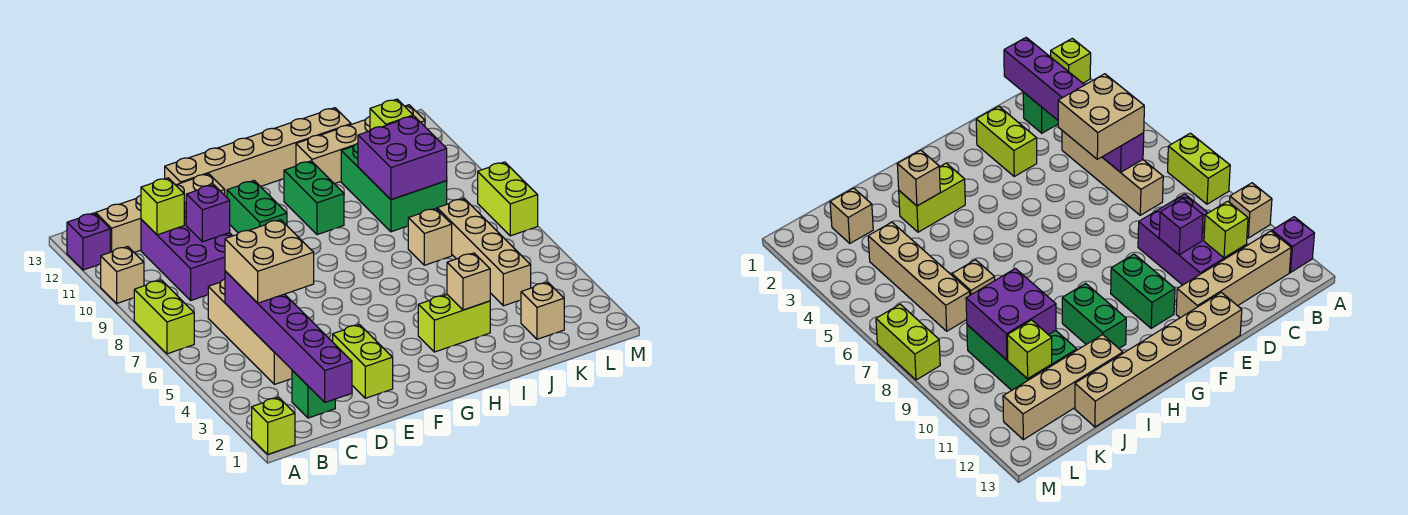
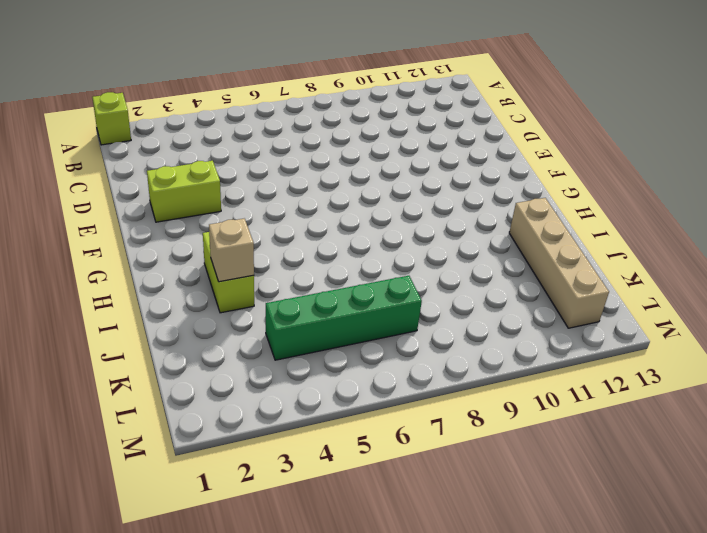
green brick K4:K7 level 1 -> tan brick K4:K7 level 1
none -> lime brick A7:A8 level 1
none -> tan brick A10 level 1
none -> purple brick A12 level 1

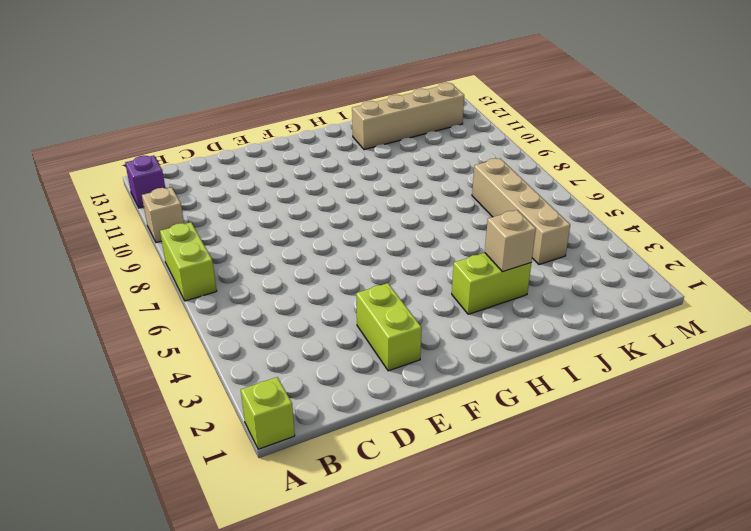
none -> tan brick B12:E12 level 1
none -> green brick C2 level 1
none -> tan brick C4:C7 level 1

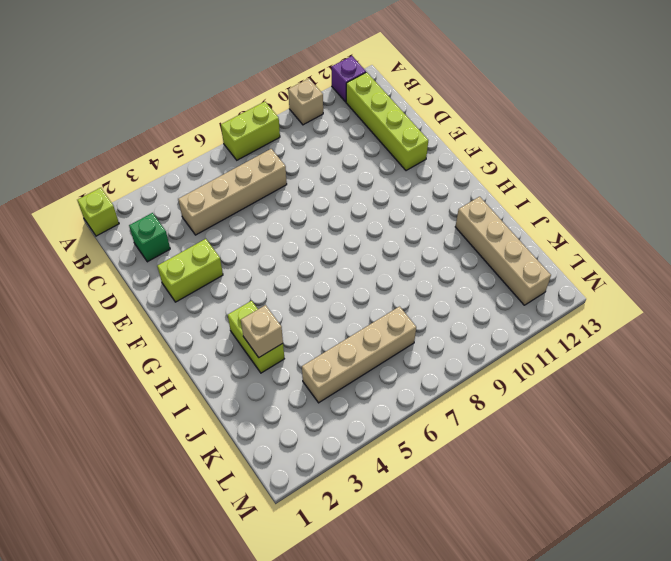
lime brick B12:E12 level 1 -> tan brick B12:E12 level 1
none -> purple brick C9:D11 level 1
none -> tan brick E13:J13 level 1
none -> green brick F10:F11 level 1

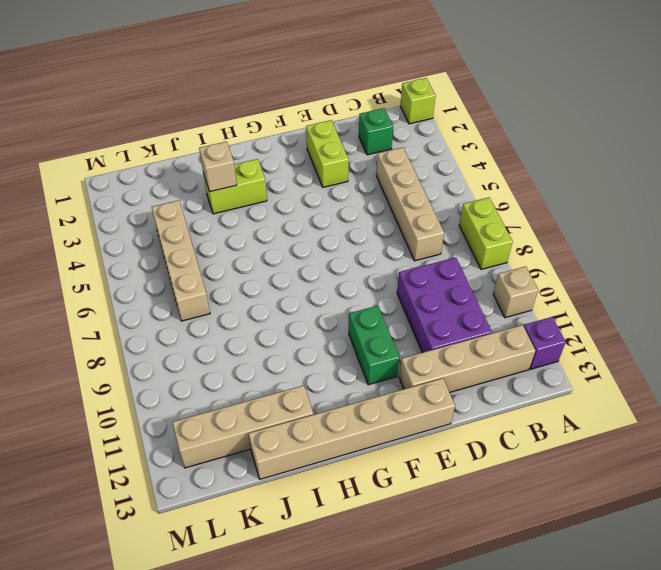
none -> green brick H10:H11 level 1
none -> tan brick J7 level 1
none -> green brick J9:K11 level 1

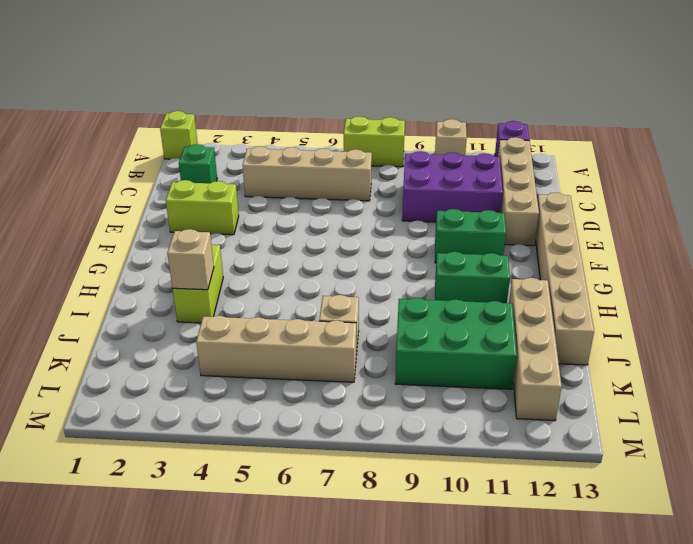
none -> tan brick K2 level 1
none -> lime brick M7:M8 level 1
none -> purple brick C1:C6 level 2

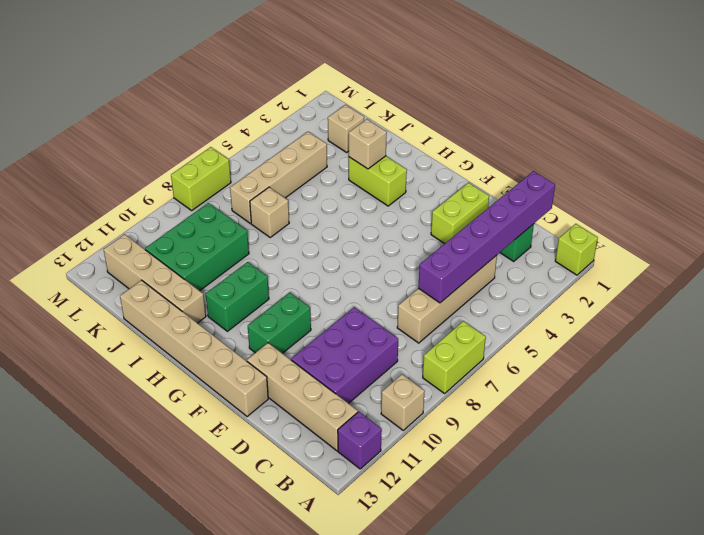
none -> lime brick C11 level 2
none -> purple brick D10 level 2
none -> purple brick J9:K10 level 2

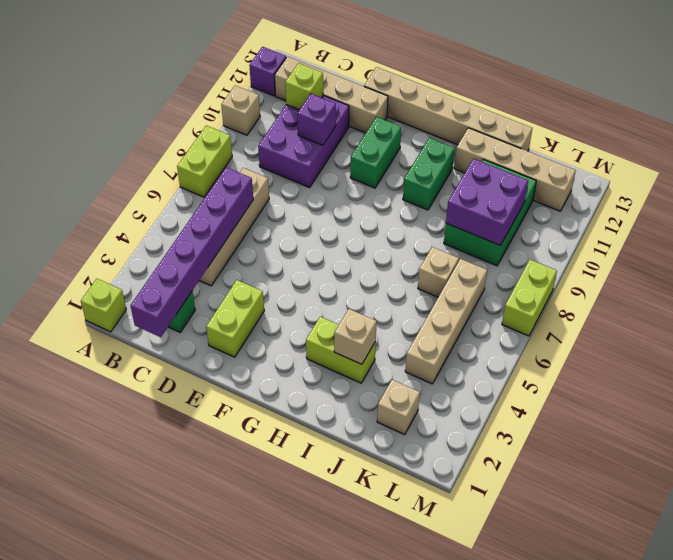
none -> lime brick K11 level 2
none -> tan brick C5:D6 level 3

